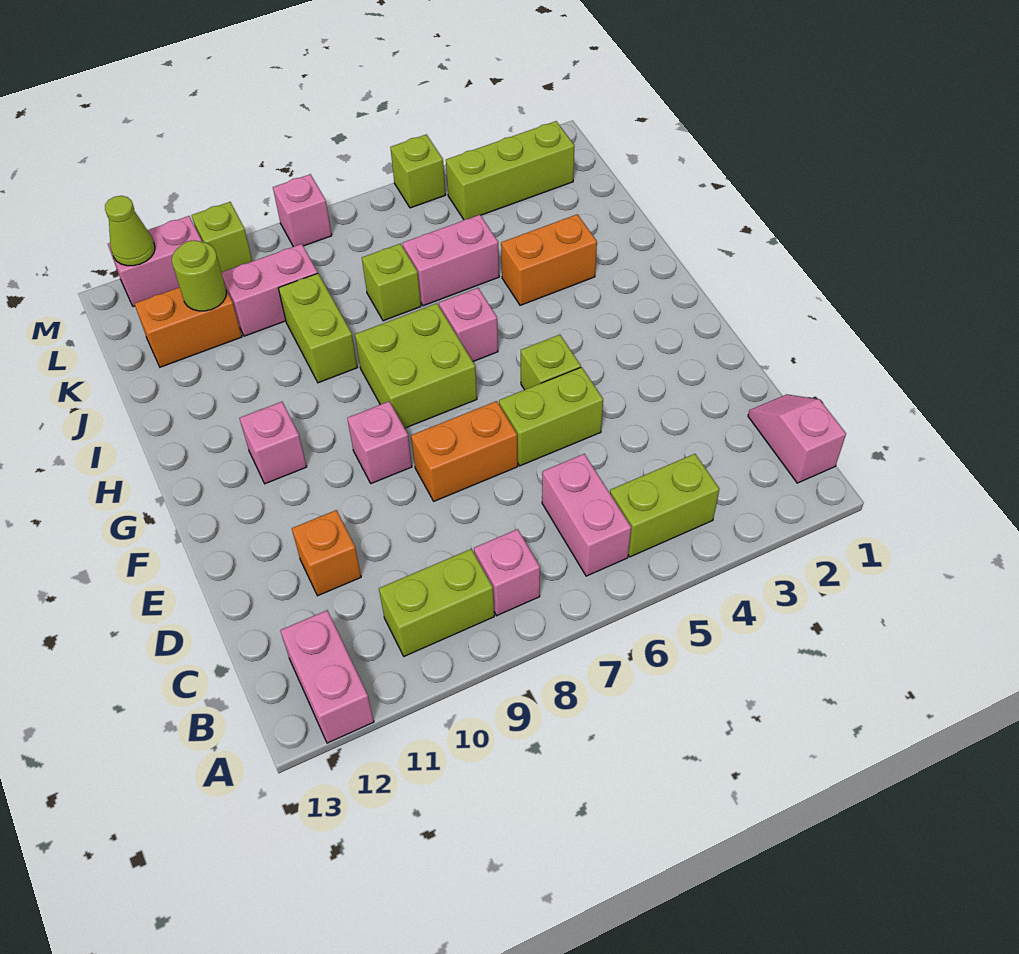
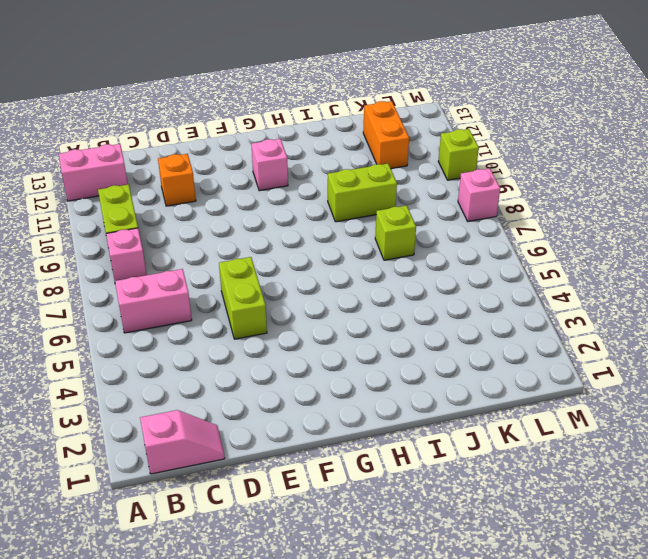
none -> lime brick B4:B5 level 1
none -> orange brick E7:E8 level 1
none -> lime brick F5 level 1

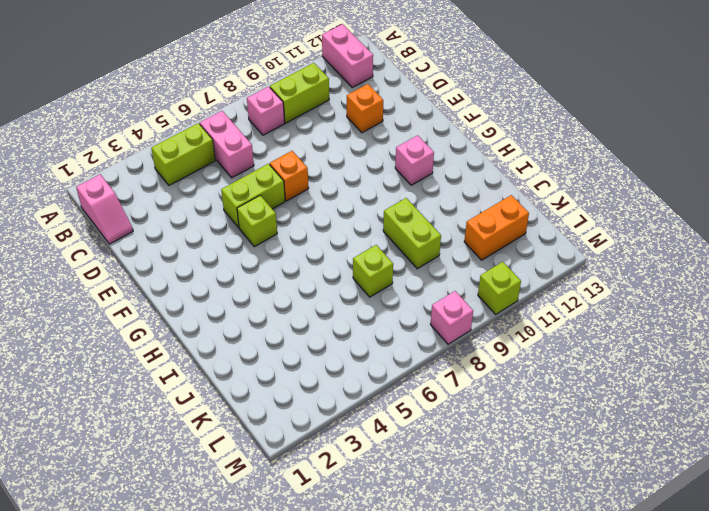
orange brick E7 level 1 -> orange brick E7:E8 level 1
none -> pink brick F9 level 1
none -> lime brick G7:H8 level 1
none -> pink brick H6 level 1

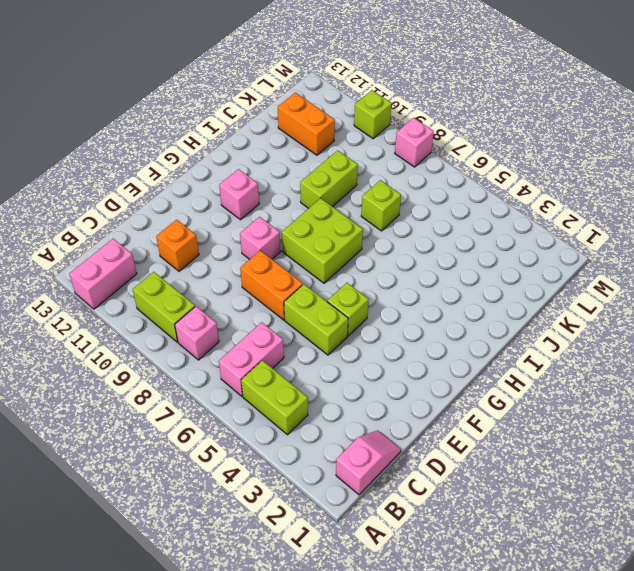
none -> pink brick H6 level 1
none -> orange brick I3:I4 level 1
none -> pink brick J5:J6 level 1

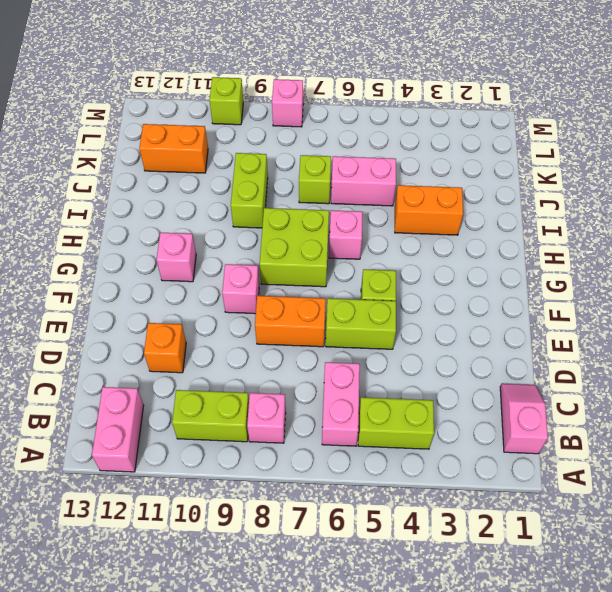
none -> pink brick K9:K10 level 1
none -> lime brick L2:L4 level 1
none -> lime brick M5 level 1

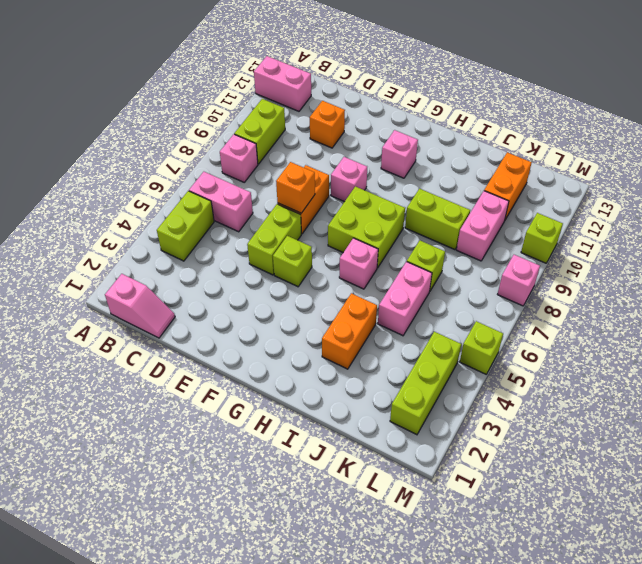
orange brick E7 level 2 -> none
none -> pink brick M11:M12 level 1
none -> lime round brick K11 level 2
none -> lime cone M12 level 2

